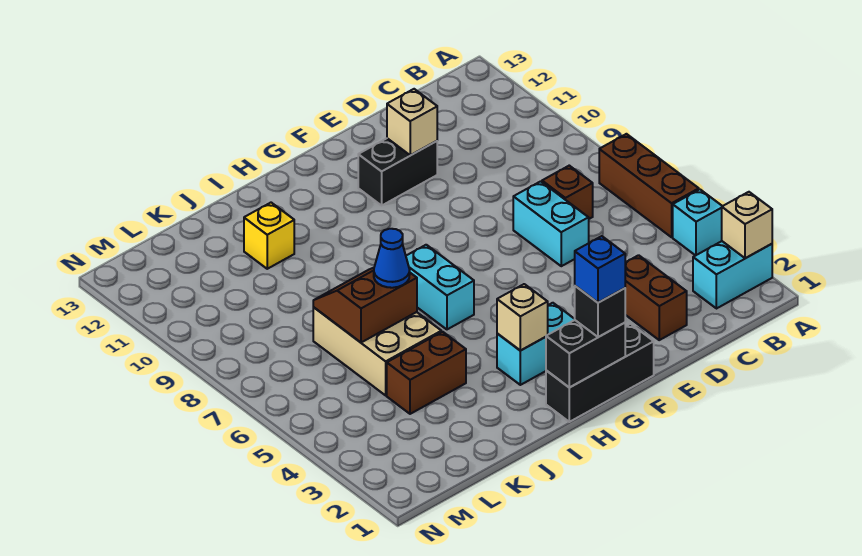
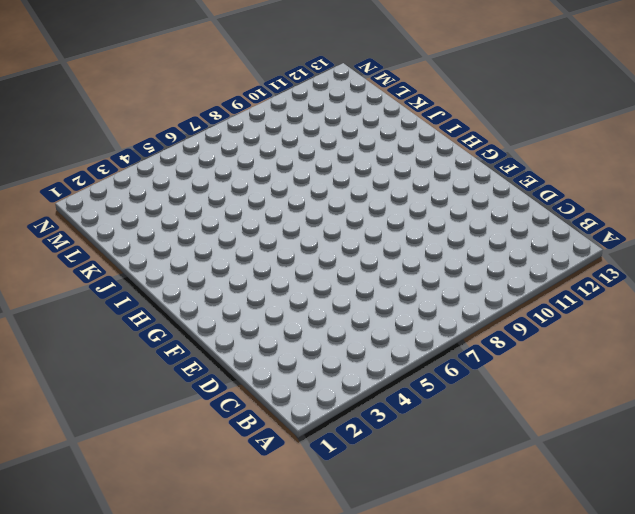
none -> cyan brick A2:B2 level 1
none -> cyan brick A4 level 1
none -> brown brick A5:A7 level 1

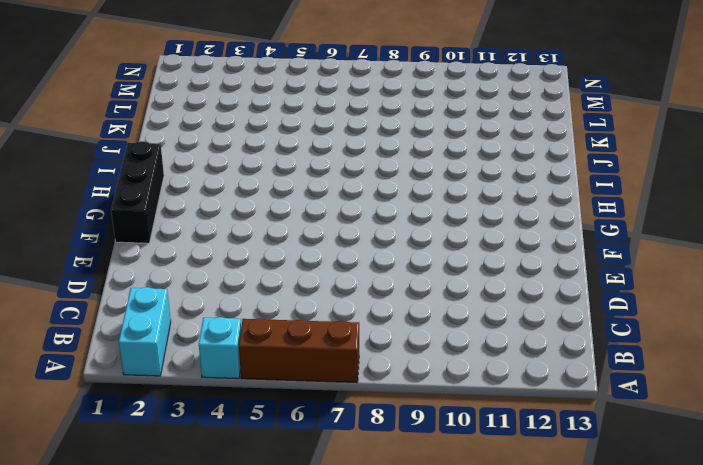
none -> brown brick C7 level 1
none -> brown brick D2:D3 level 1
none -> cyan brick D6:D7 level 1

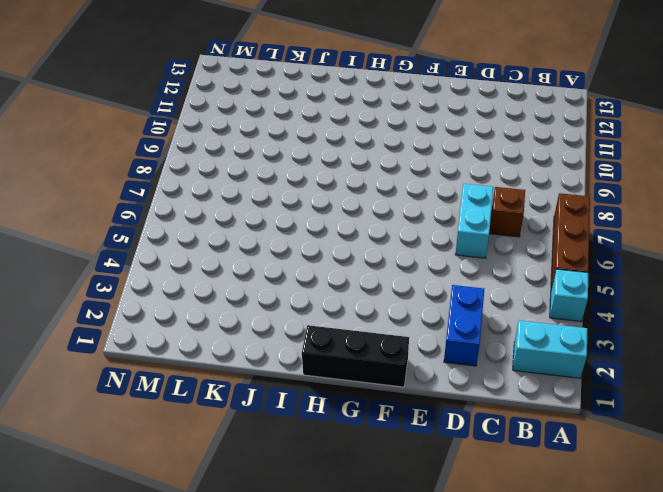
blue brick D2:D3 level 1 -> brown brick D2:D3 level 1
none -> black brick E11:F11 level 1
none -> cyan brick G3:H3 level 1
none -> cyan brick H6:H7 level 1

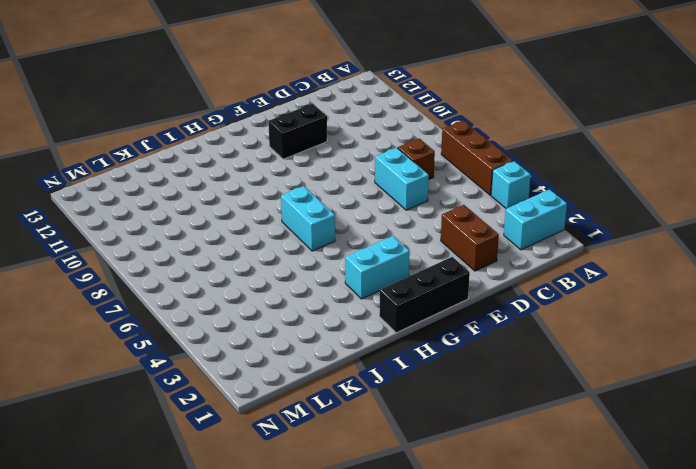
none -> brown brick J4:K4 level 1
none -> tan brick J5:K7 level 1
none -> yellow brick J11 level 1

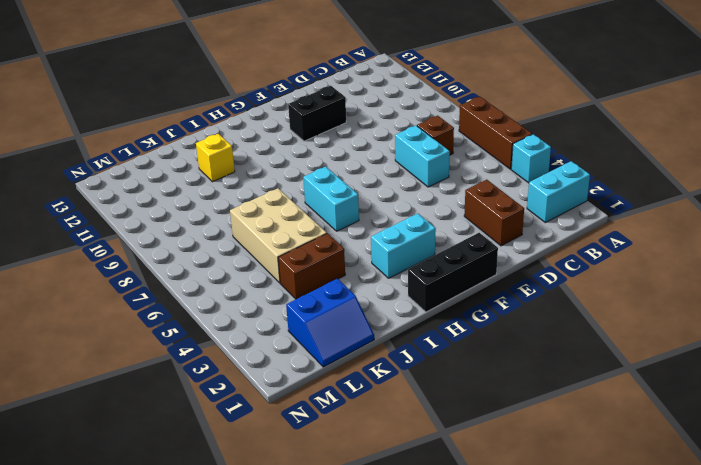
blue slope K1:L2 level 1 top 2 -> none
none -> tan brick A2 level 2
none -> tan brick E11 level 2
none -> black brick G1:H1 level 2

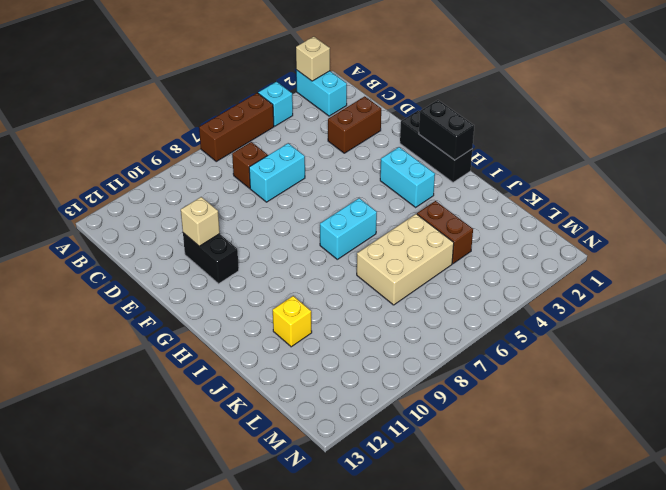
none -> tan brick H3 level 2
none -> brown slope J6:K7 level 2 top 6
none -> black brick G1 level 3

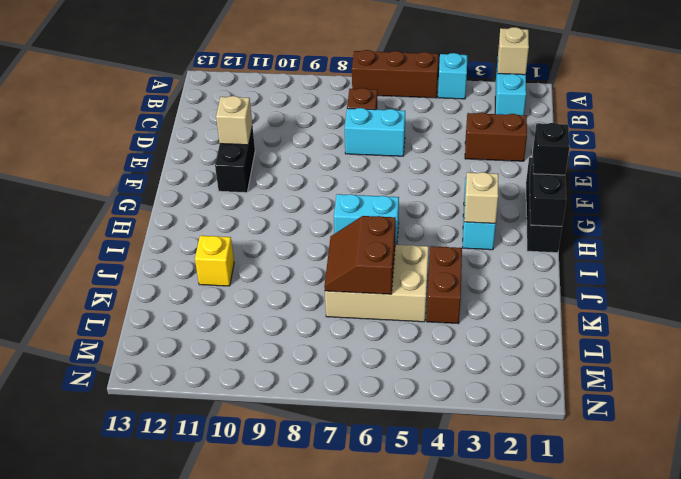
none -> blue cone J6 level 3
none -> blue brick G1 level 4

